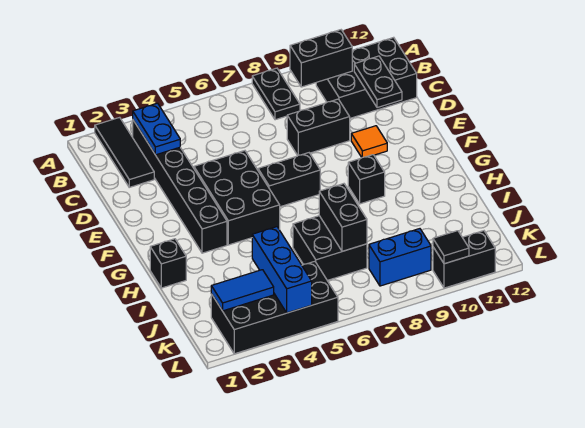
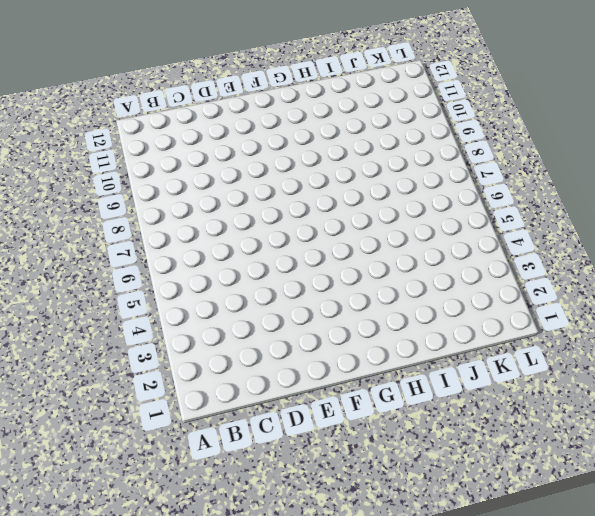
none -> black tile A2:C2 level 1
none -> black plate A8:B8 level 1
none -> black brick B3:G3 level 1

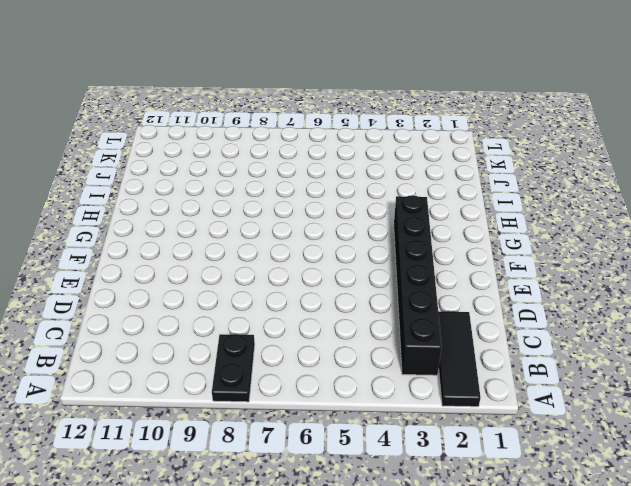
none -> black brick B10:C12 level 1
none -> black brick D8:D9 level 1
none -> black brick E4:G5 level 1

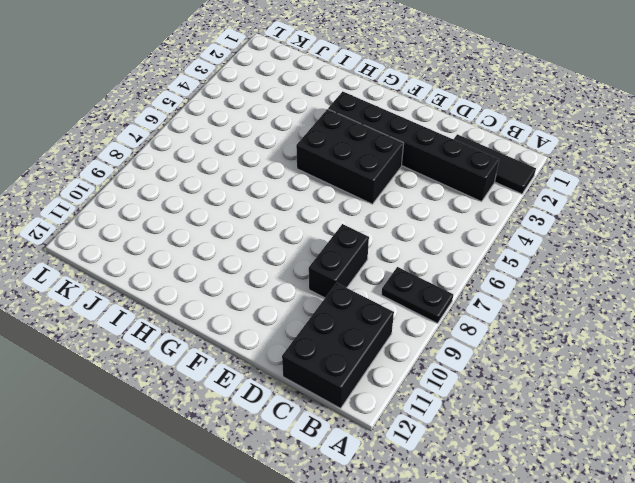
none -> orange tile E10 level 1
none -> black brick F6:F7 level 1
none -> black brick G9 level 1

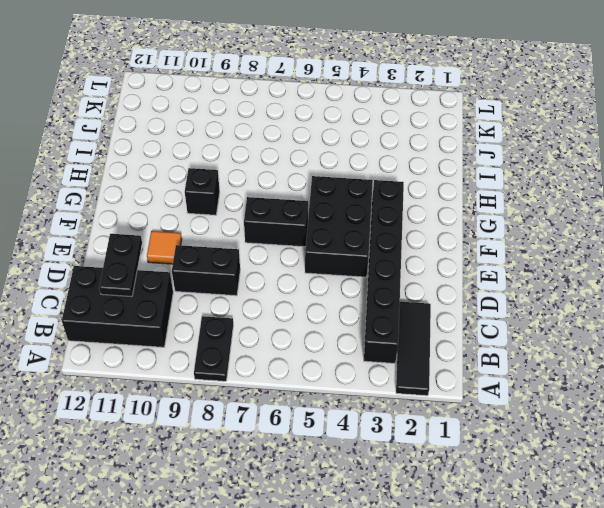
none -> black brick H1 level 1
none -> black brick I6:J7 level 1
none -> black brick K2:L5 level 1

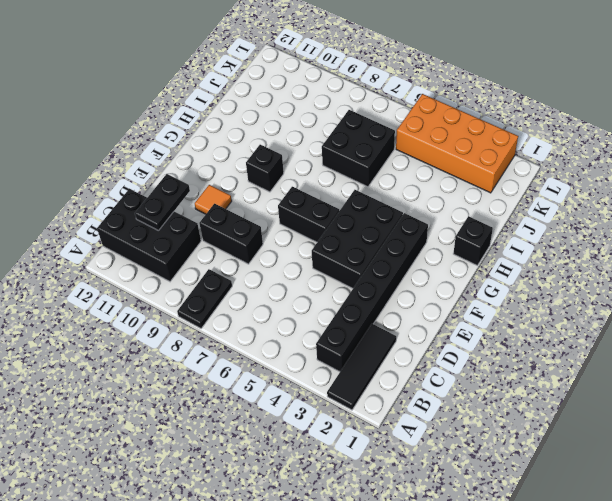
orange brick K2:L5 level 1 -> black brick K2:L5 level 1
none -> blue brick K8:K9 level 1
none -> black brick L10:L11 level 1
none -> blue plate B3:C3 level 2

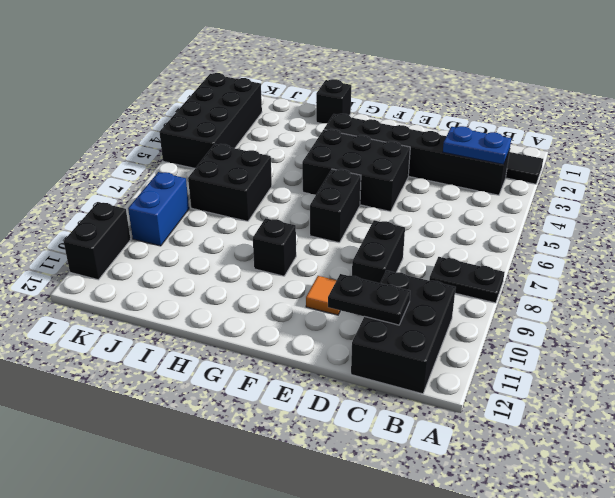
none -> black brick B9:B10 level 2
none -> black brick I7:J7 level 2
none -> blue brick J4:L4 level 2

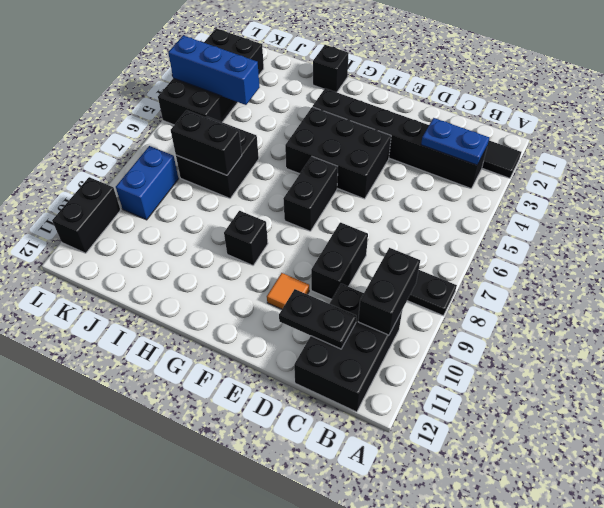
none -> blue tile K2:K3 level 2
none -> black tile L10 level 2

